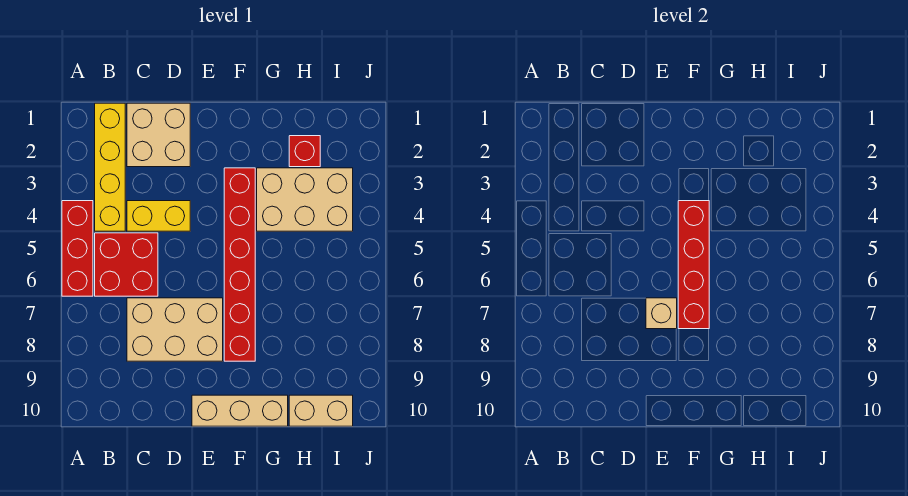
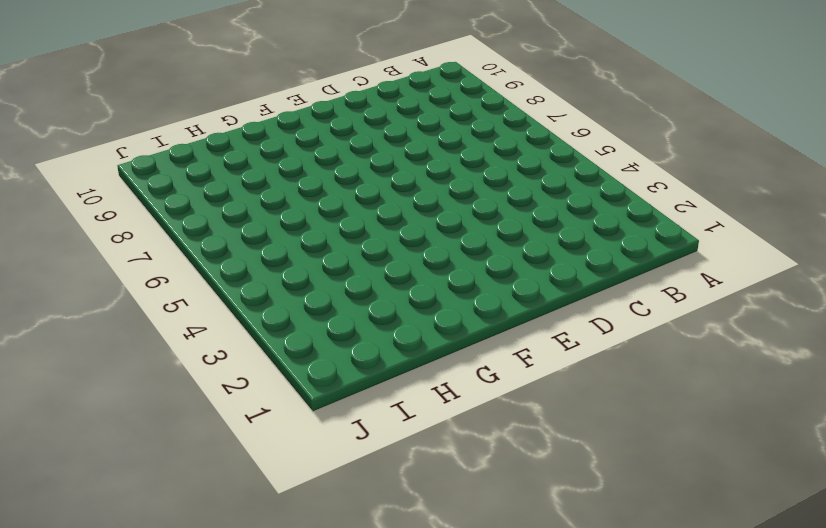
none -> red brick A4:A6 level 1
none -> yellow brick B1:B4 level 1
none -> red brick B5:C6 level 1

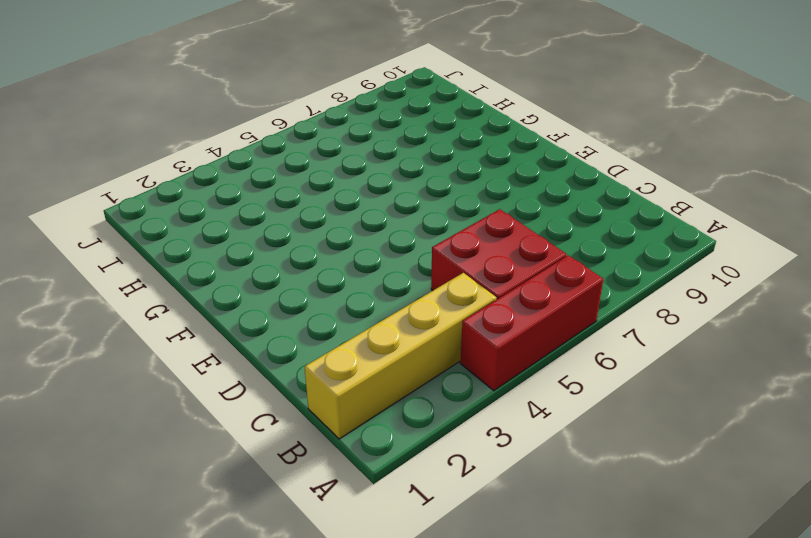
none -> tan brick C1:D2 level 1
none -> yellow brick C4:D4 level 1
none -> tan brick C7:E8 level 1

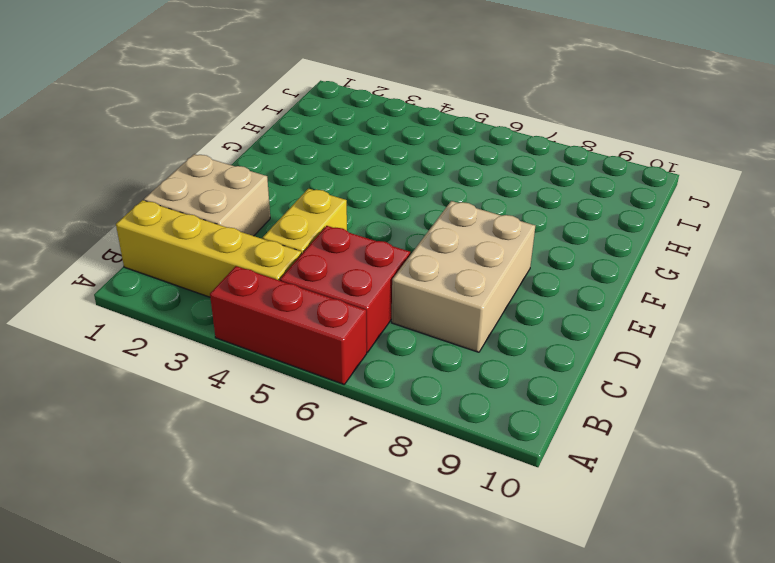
none -> tan brick E10:G10 level 1
none -> red brick F3:F8 level 1
none -> tan brick G3:I4 level 1

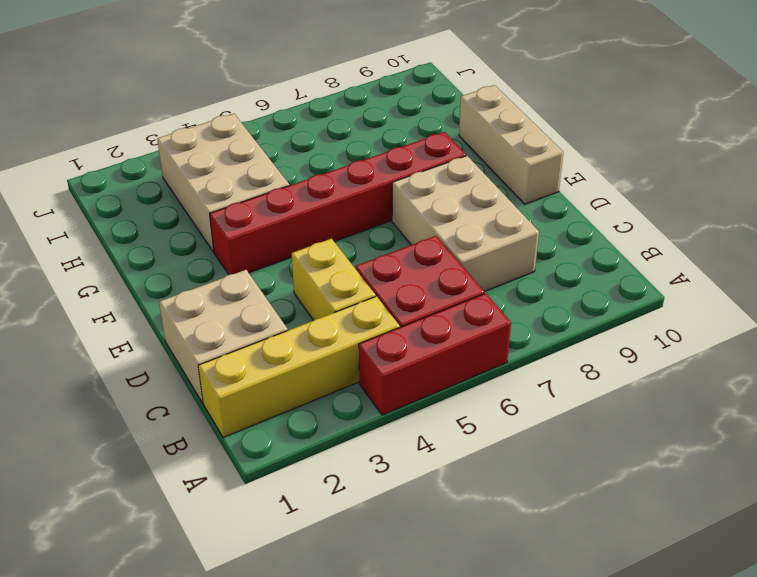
none -> red brick H2 level 1
none -> tan brick H10:I10 level 1
none -> tan brick E7 level 2

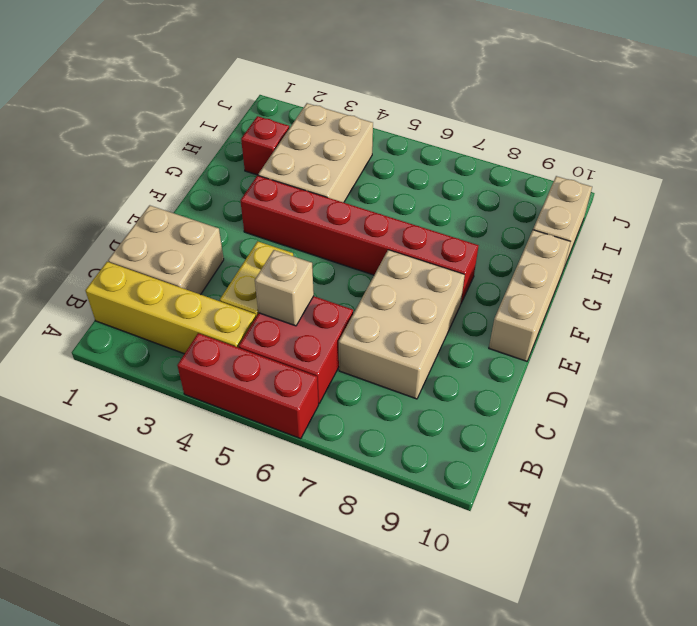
tan brick C5 level 2 -> tan brick E7 level 2
none -> red brick F4:F7 level 2

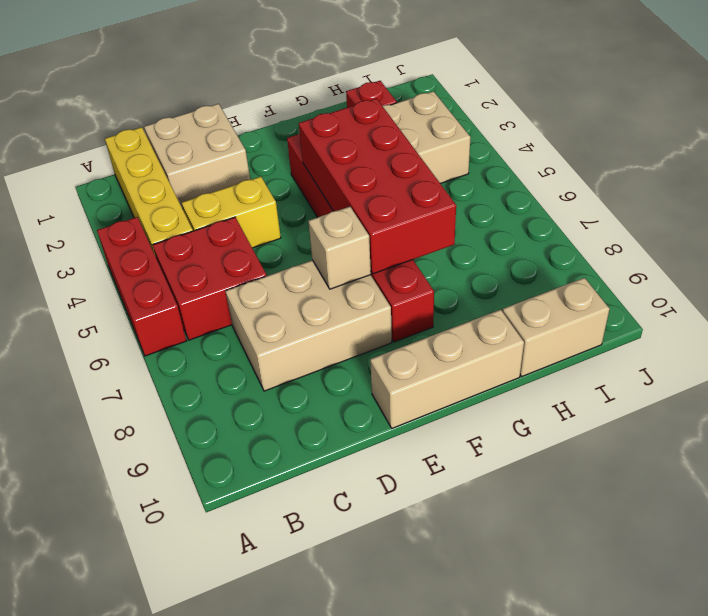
red brick F4:G7 level 2 -> red brick F4:F7 level 2

